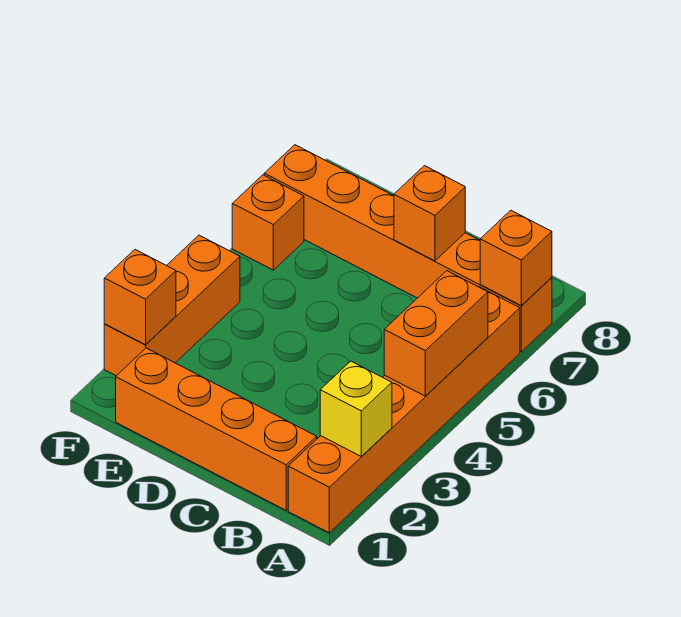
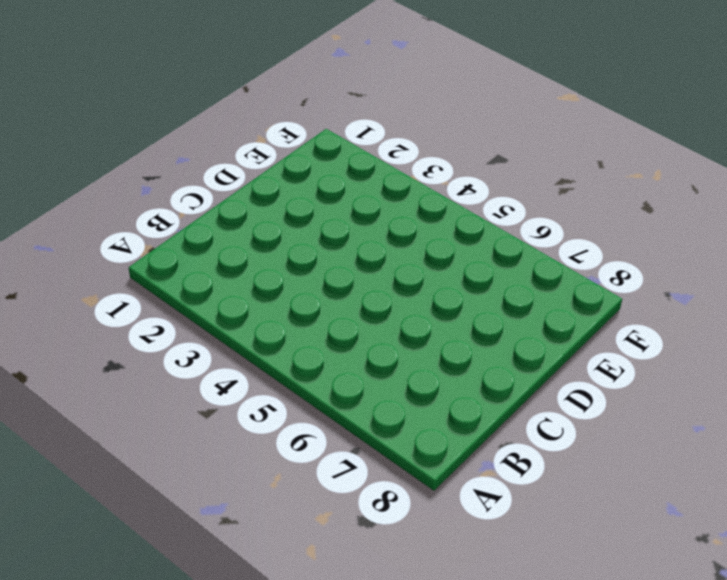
none -> orange brick A1:A6 level 1
none -> orange brick A7:F7 level 1

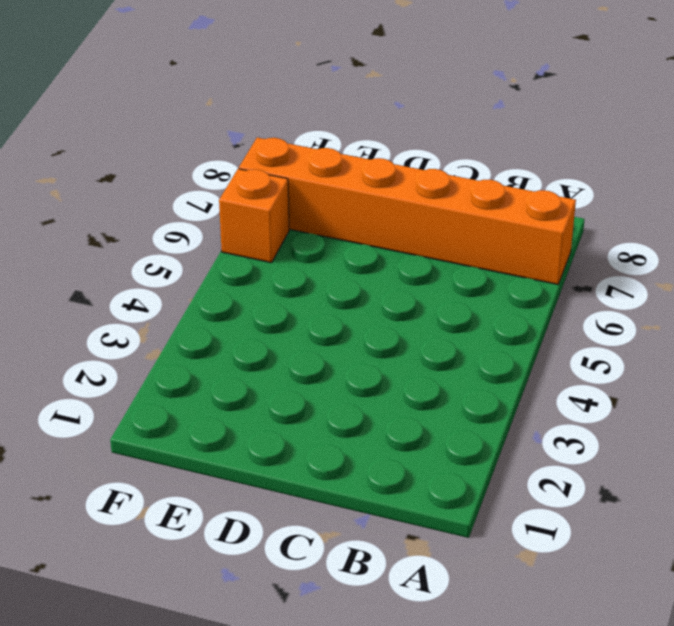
none -> orange brick A1:A6 level 1
none -> orange brick B1:E1 level 1

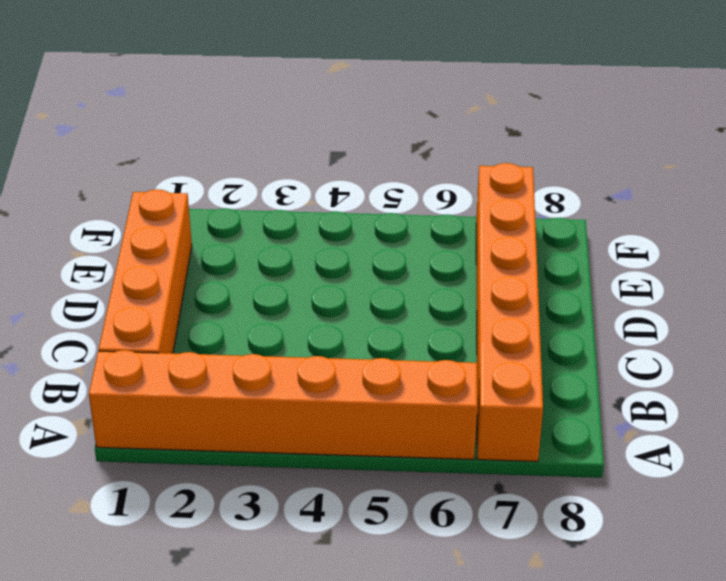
none -> orange brick F2:F4 level 1
none -> orange brick F6 level 1

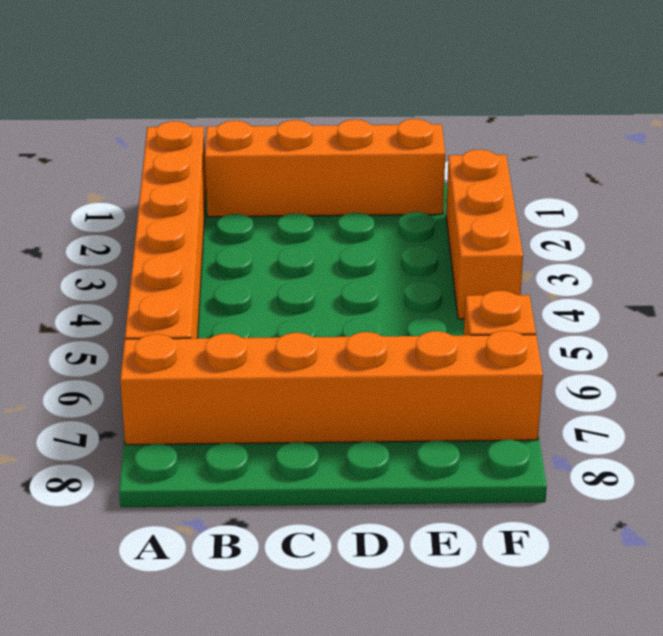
none -> yellow brick A2 level 2
none -> orange brick A4:A5 level 2

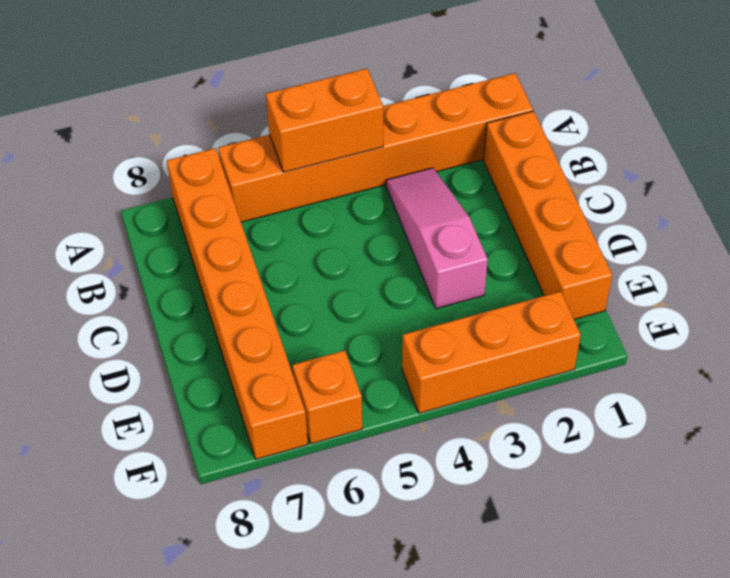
pink slope B3:D3 level 1 top D -> none
none -> yellow brick A2 level 2
none -> orange brick A7 level 2

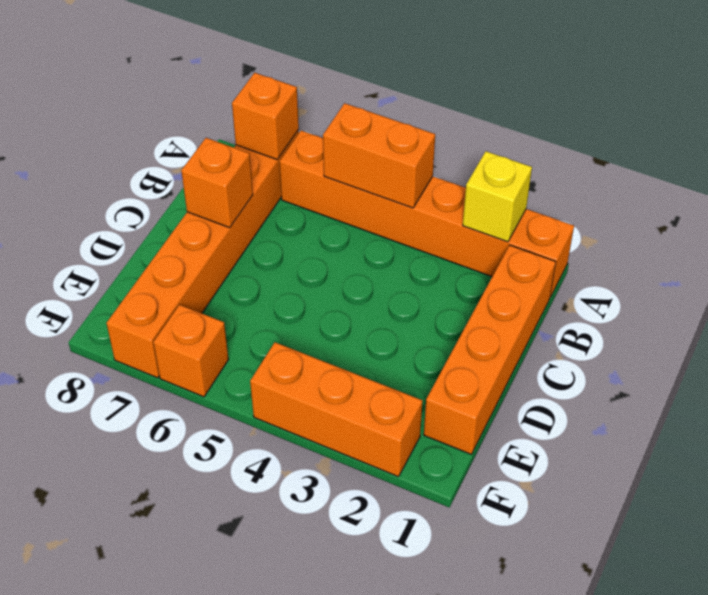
none -> orange brick F2 level 2

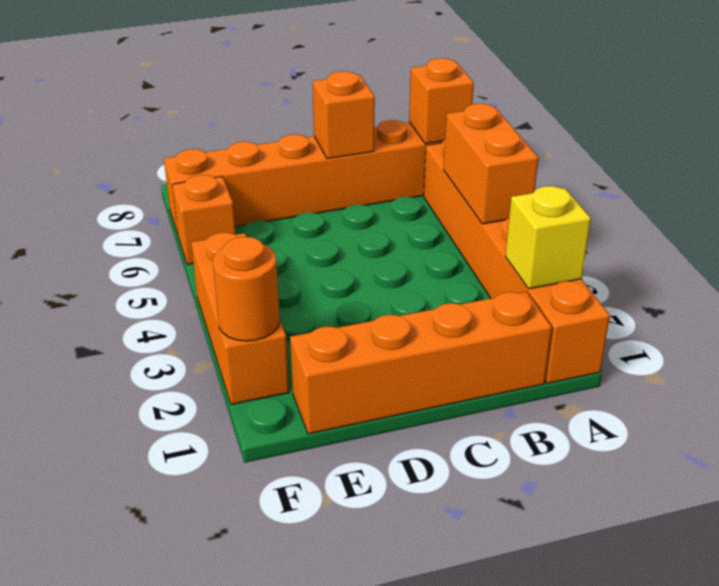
orange round brick F2 level 2 -> orange brick F2 level 2

